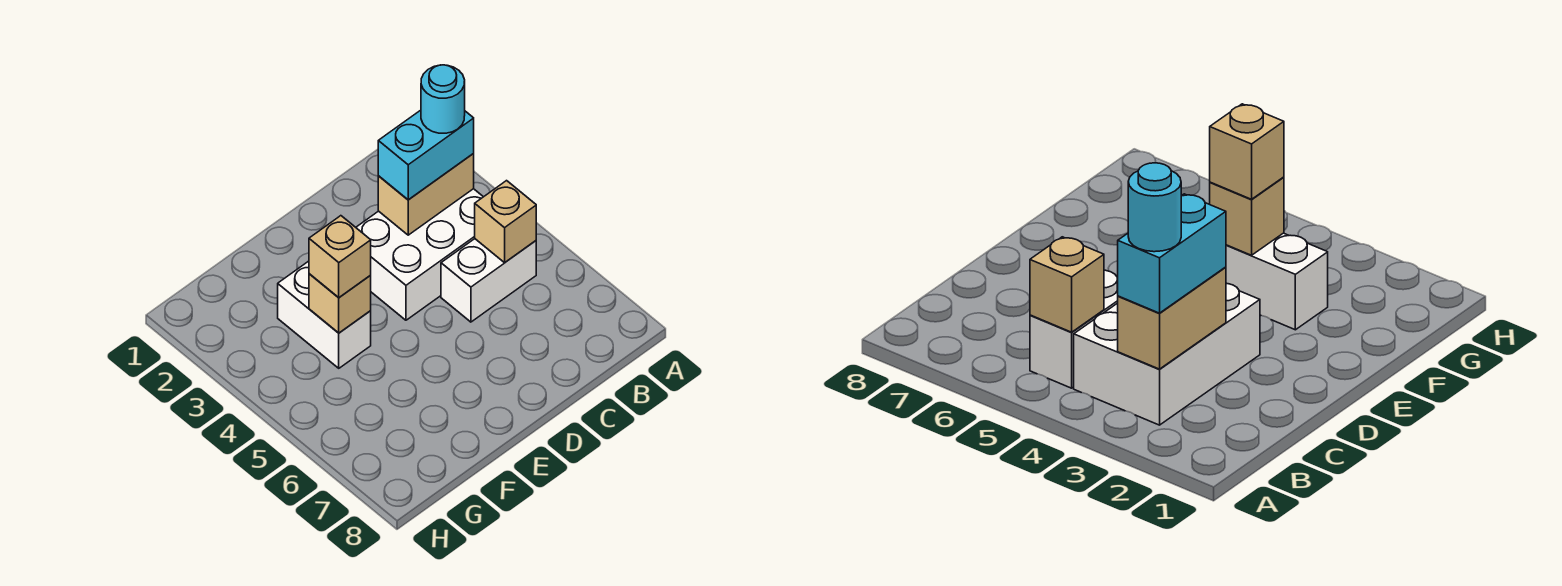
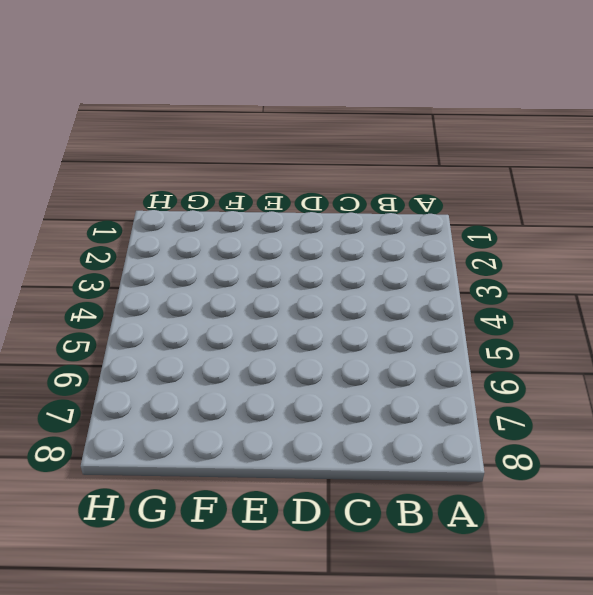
none -> white brick B3:D4 level 1
none -> white brick B5:C5 level 1

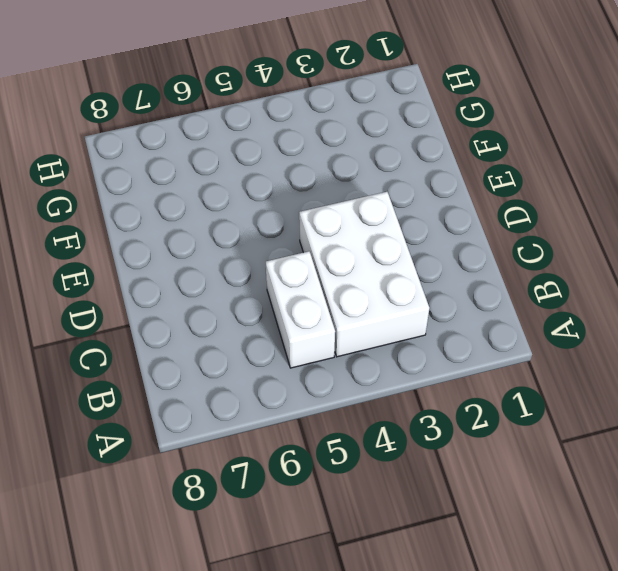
none -> white brick F3:F4 level 1
none -> tan brick B3:C3 level 2

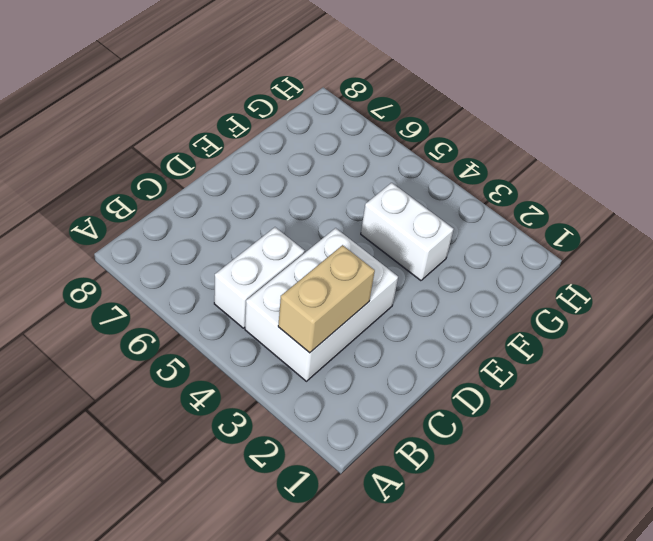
none -> tan brick B5 level 2
none -> tan brick F4 level 2

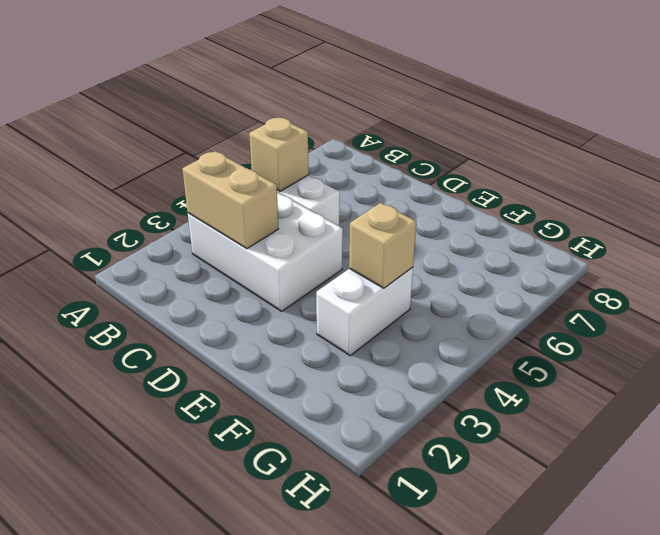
none -> cyan brick B3:C3 level 3
none -> tan brick F4 level 3

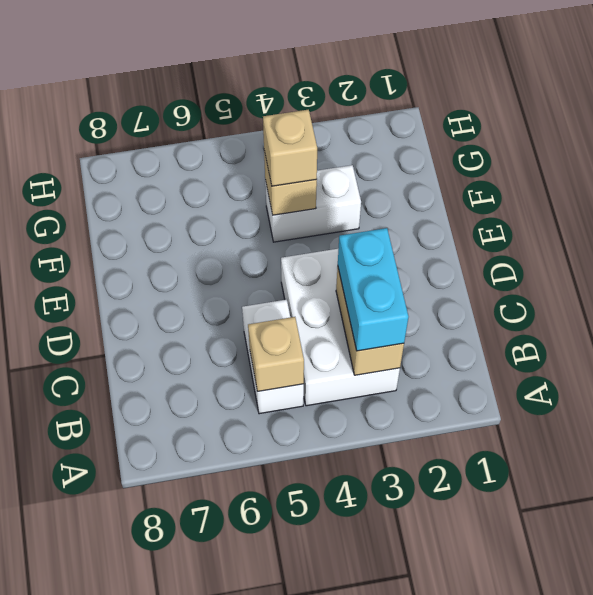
none -> cyan round brick B3 level 4

